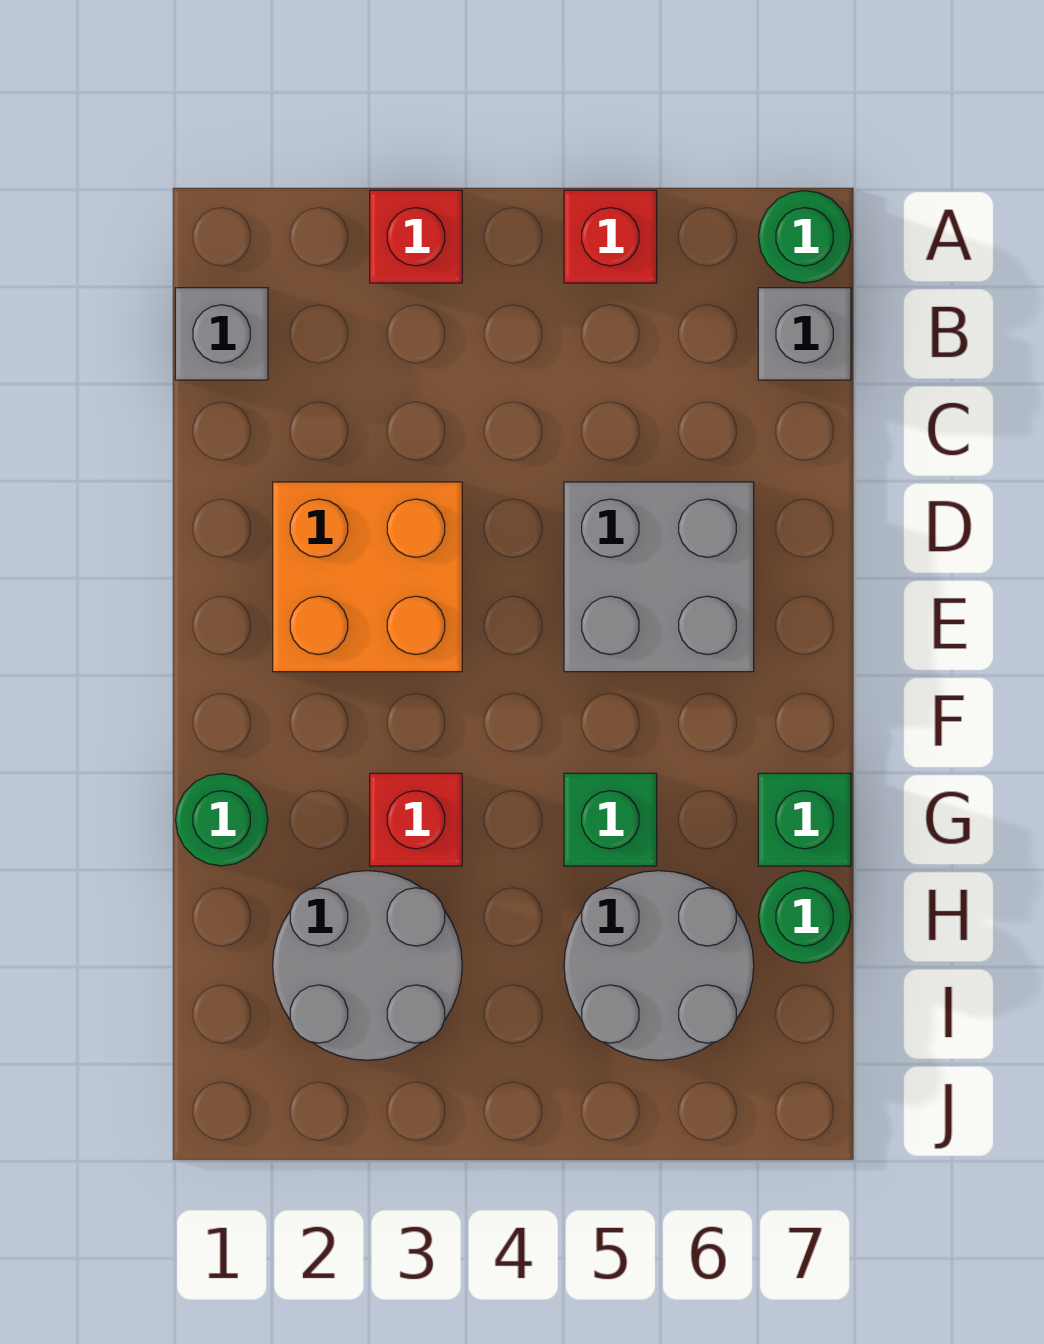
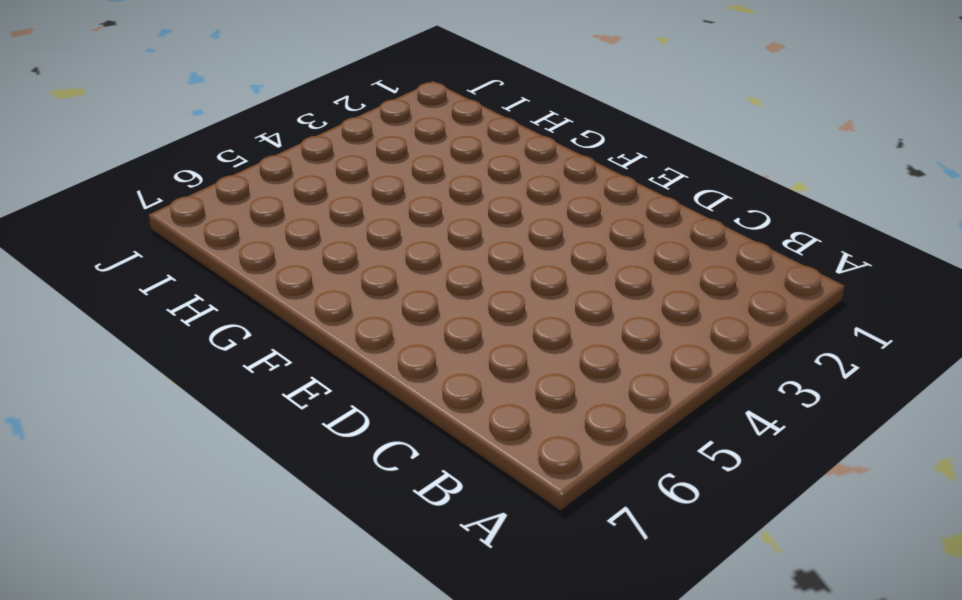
none -> red brick A3 level 1
none -> red brick A5 level 1
none -> green round brick A7 level 1

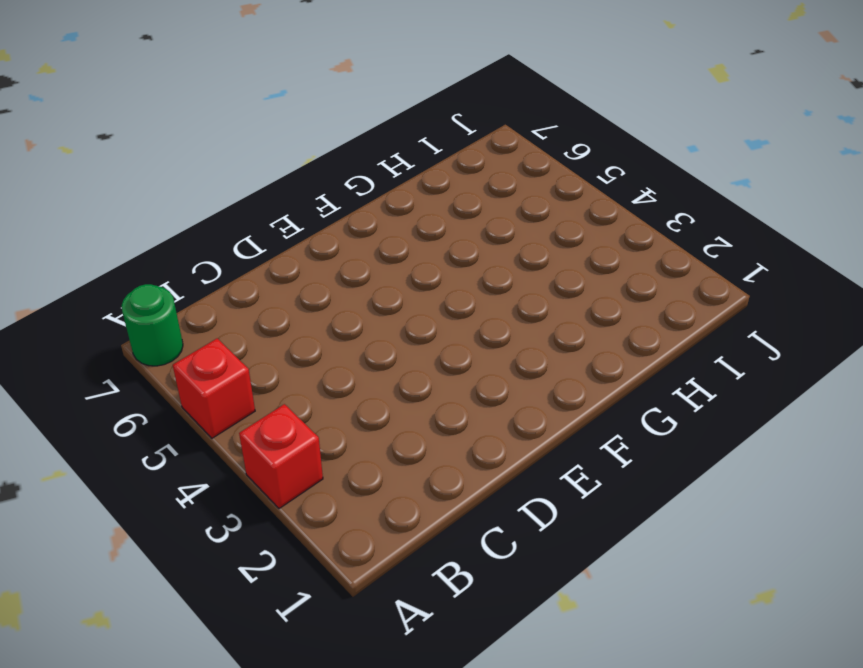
none -> grey brick B1 level 1
none -> grey brick B7 level 1
none -> orange brick D2:E3 level 1

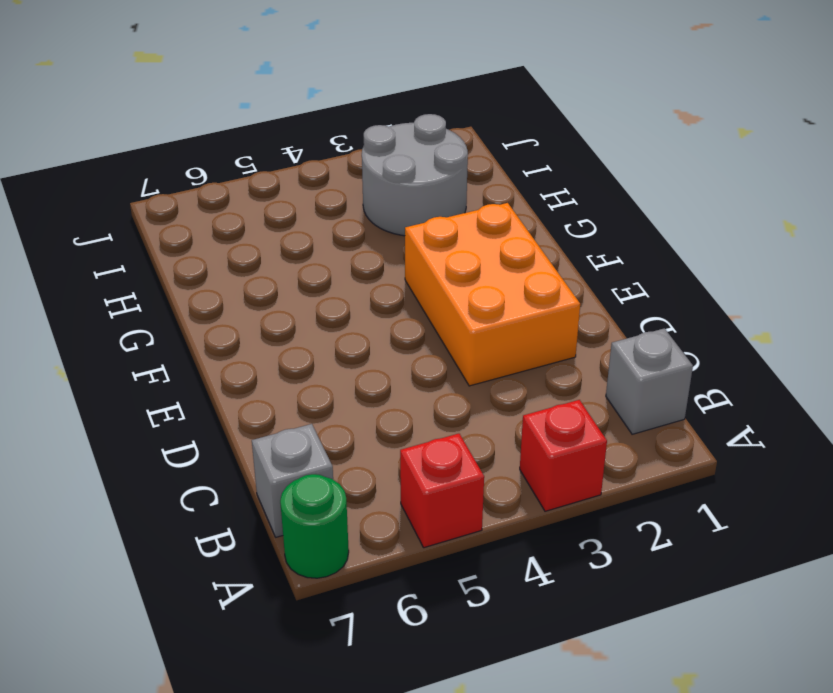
orange brick D2:F3 level 1 -> orange brick D2:E3 level 1
none -> grey brick D5:E6 level 1
none -> green round brick G1 level 1
none -> red brick G3 level 1

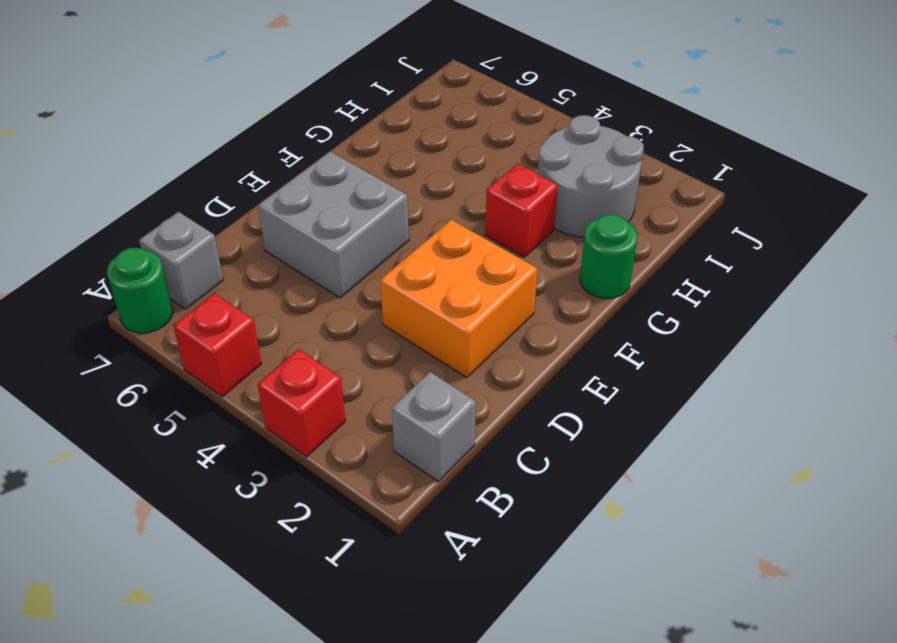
none -> green brick G5 level 1
none -> green brick G7 level 1
none -> grey round brick H5:I6 level 1

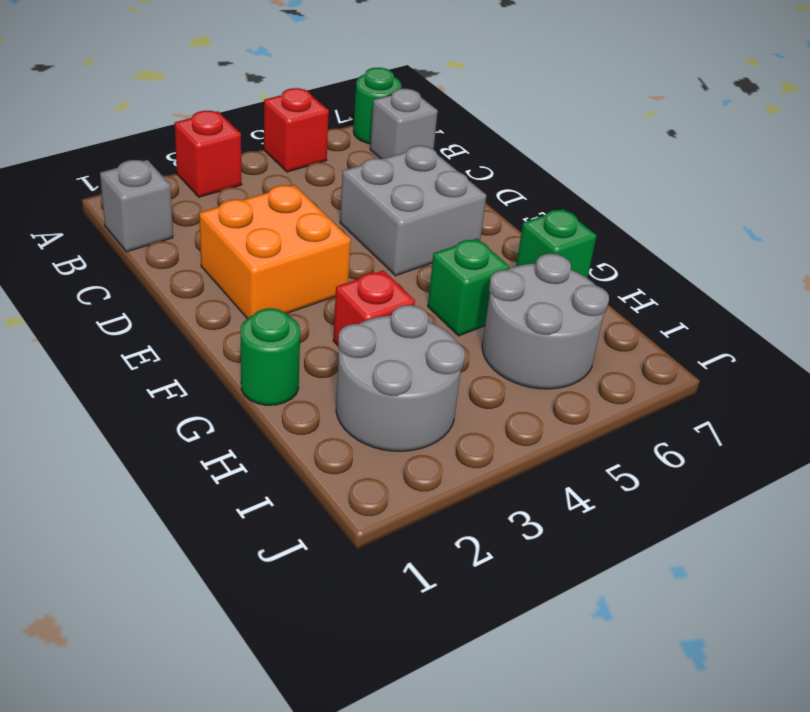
none -> green round brick H7 level 1

